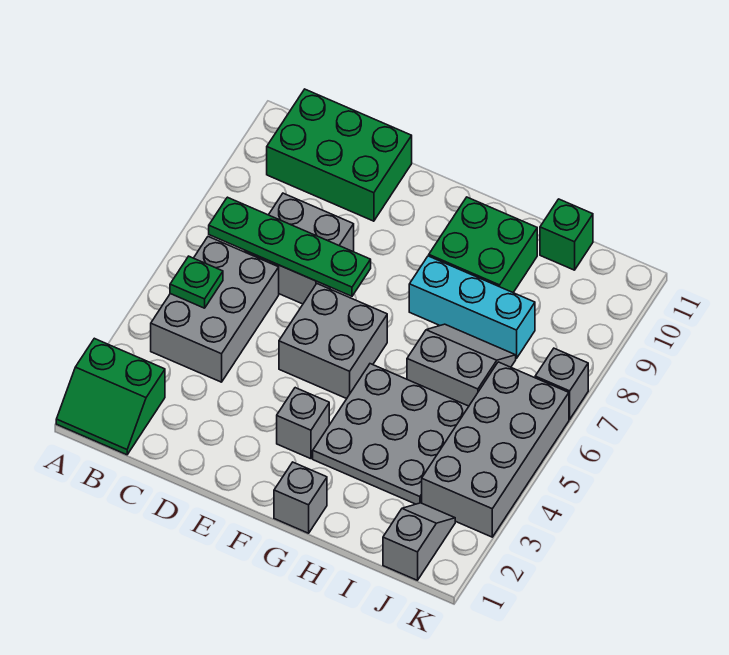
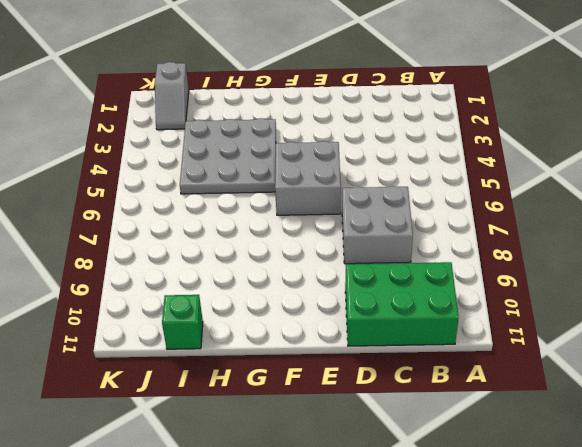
none -> green slope A1:B2 level 1 top 2
none -> grey brick B4:C6 level 1
none -> grey brick F3 level 1

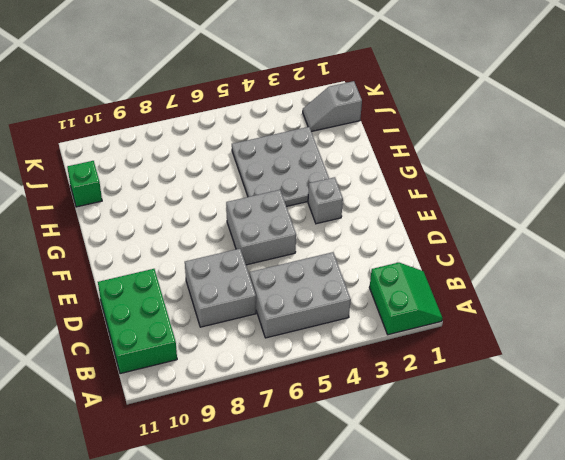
none -> grey brick G1 level 1
none -> cyan brick G8:I8 level 1
none -> green brick G9:H10 level 1

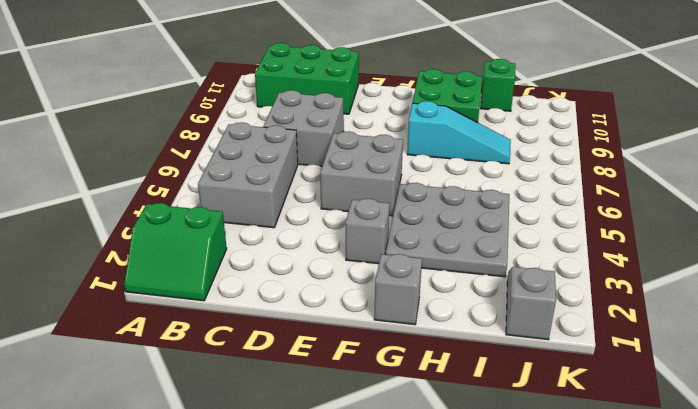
cyan slope G8:I8 level 1 top G -> cyan brick G8:I8 level 1
none -> grey slope H6:I7 level 1 top 6
none -> grey brick J3:K6 level 1
none -> grey brick K7 level 1

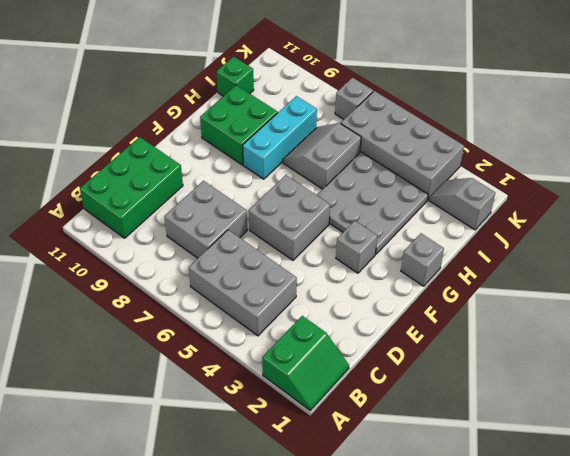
none -> green plate B5 level 2
none -> green plate B7:E7 level 2

